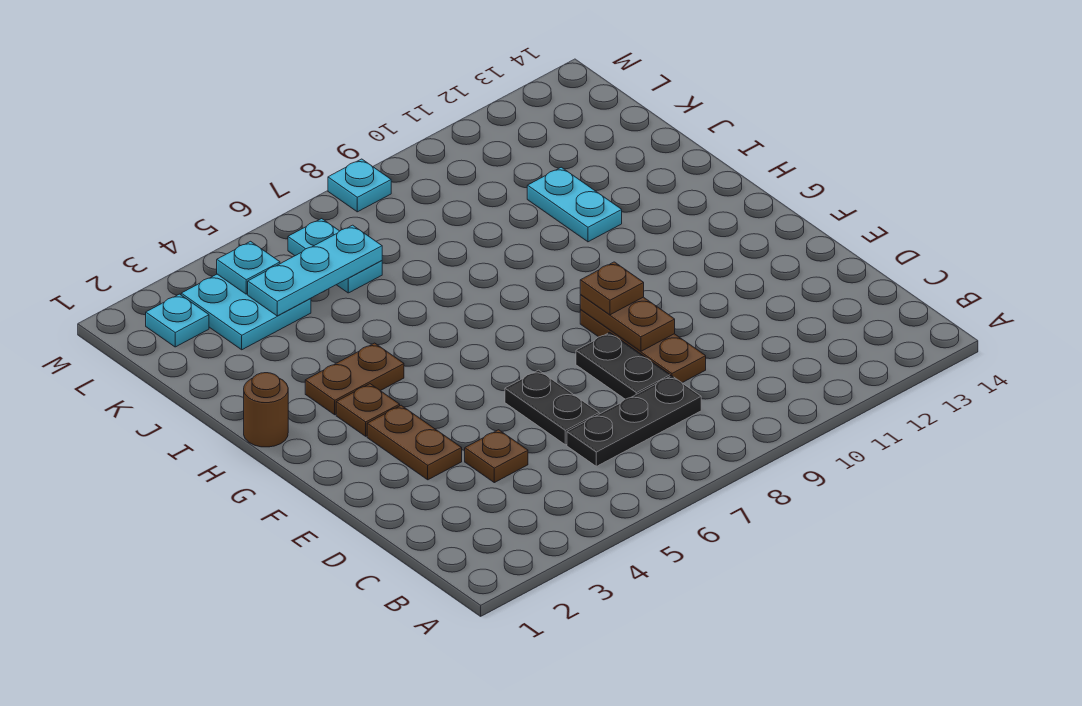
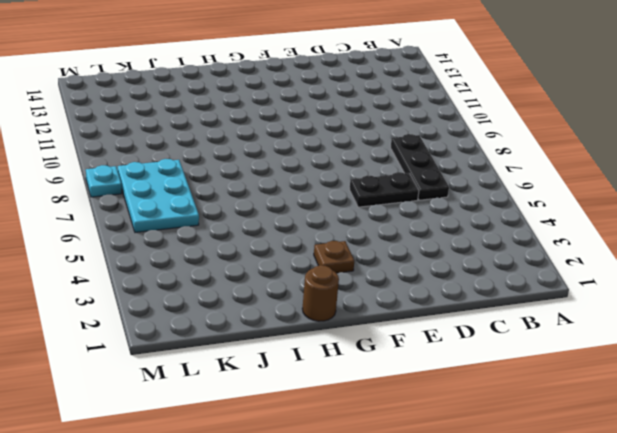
cyan plate K6:L8 level 1 -> cyan plate K6:L6 level 1
none -> brown plate D4 level 1
none -> black plate D8:E8 level 1
none -> brown plate D9:F9 level 1

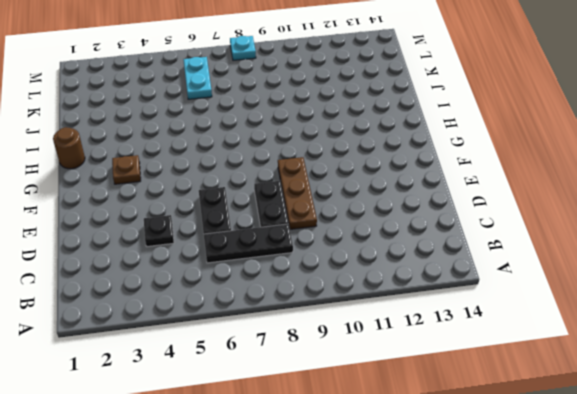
black plate D4 level 1 -> brown plate D4 level 1
none -> brown plate E3:F3 level 1
none -> brown plate H3:H4 level 1
none -> cyan plate I11:J11 level 1

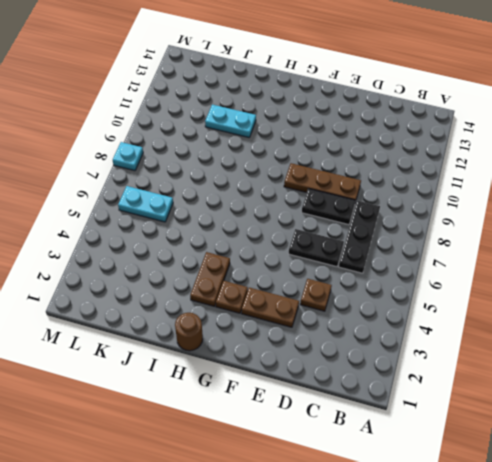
none -> cyan plate K3:L4 level 1
none -> cyan plate L2 level 1
none -> brown plate E9:F9 level 2

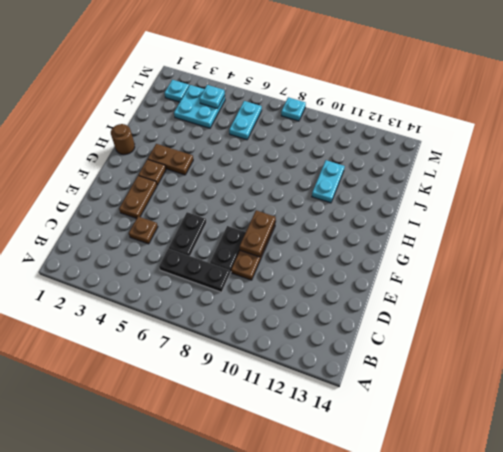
none -> cyan plate K4:K6 level 2
none -> brown plate F9 level 3

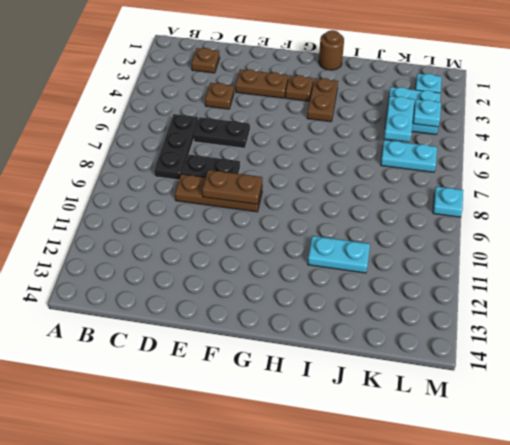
brown plate C2 level 1 -> brown plate F9 level 3
cyan plate K4:K5 level 2 -> cyan plate K4:K6 level 2

